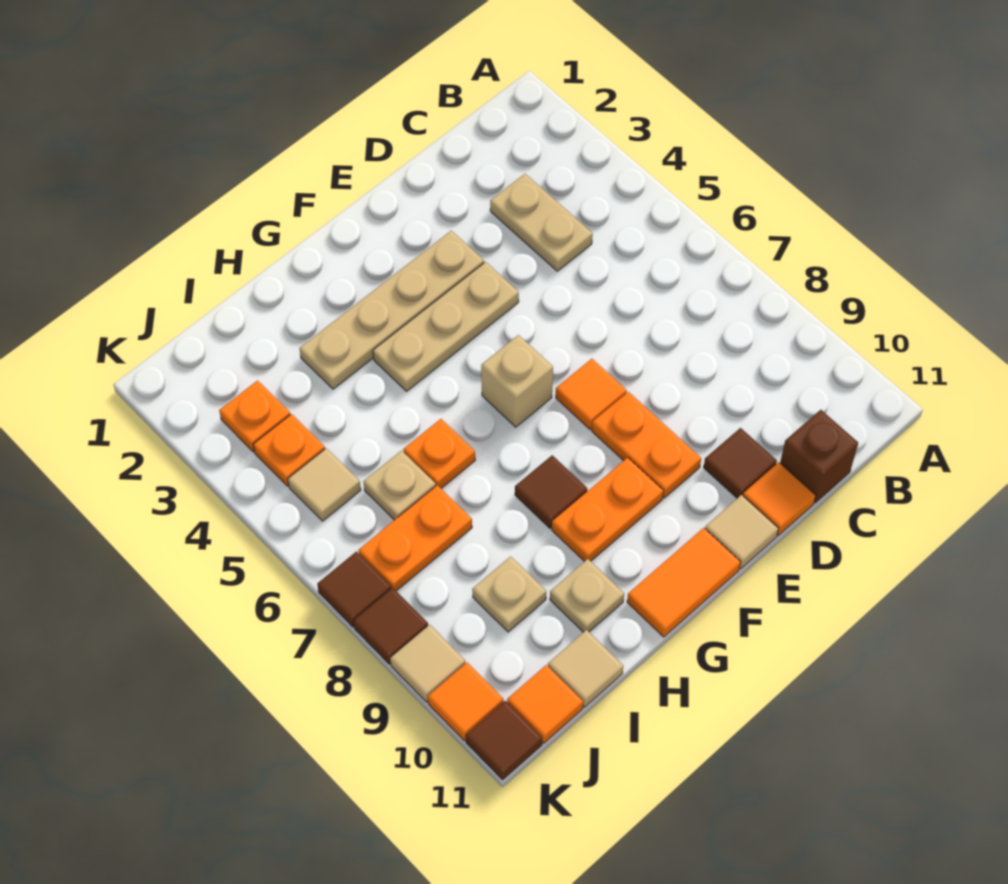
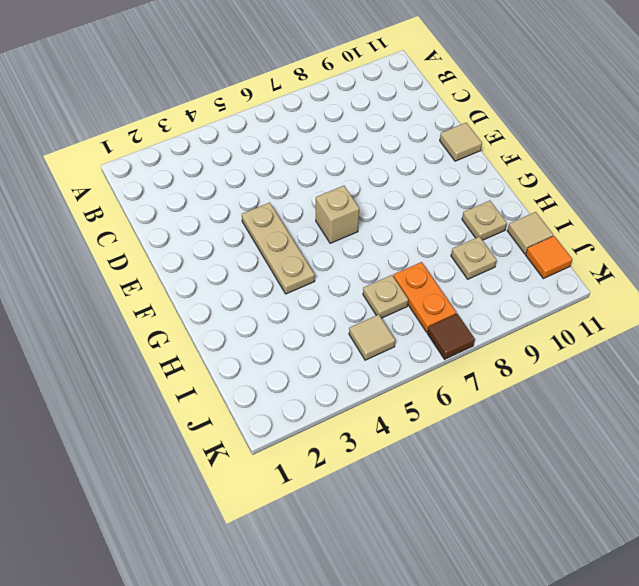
none -> tan plate C3:C4 level 1
none -> brown brick C11 level 1
none -> brown tile D10 level 1

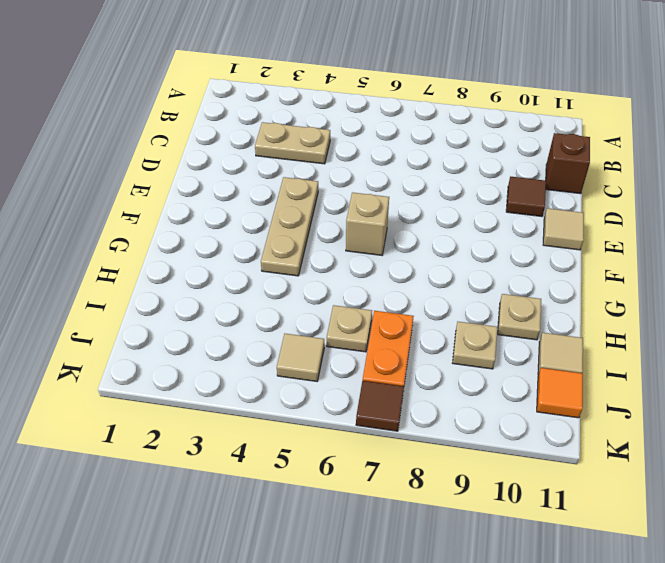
none -> orange tile D11 level 1
none -> tan plate E3:H3 level 1
none -> orange tile E7 level 1

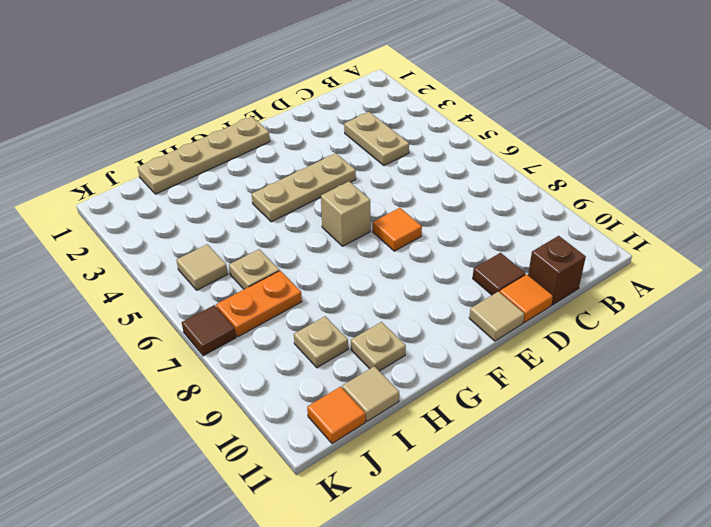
tan plate F1:I1 level 1 -> tan plate E3:H3 level 1
none -> orange plate E8:E9 level 1
none -> orange plate F9:G9 level 1
none -> orange tile F11:G11 level 1

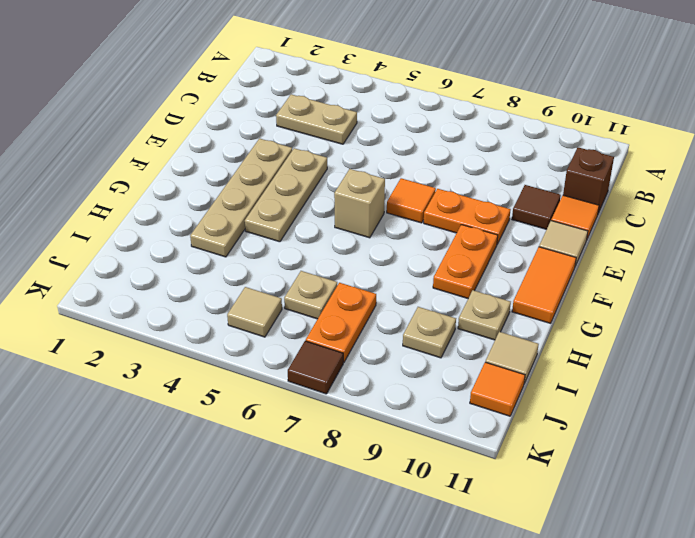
none -> brown tile G8 level 1
none -> orange plate H6 level 1
none -> orange plate J3 level 1

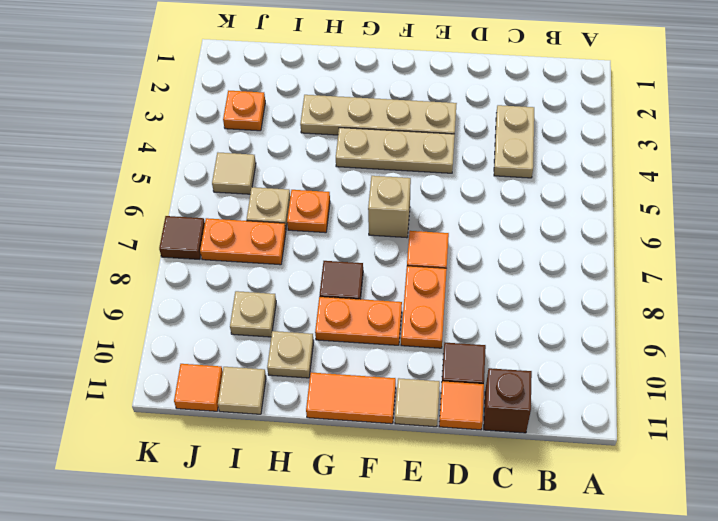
none -> orange plate J4 level 1
none -> brown tile K8 level 1
none -> tan tile K9 level 1

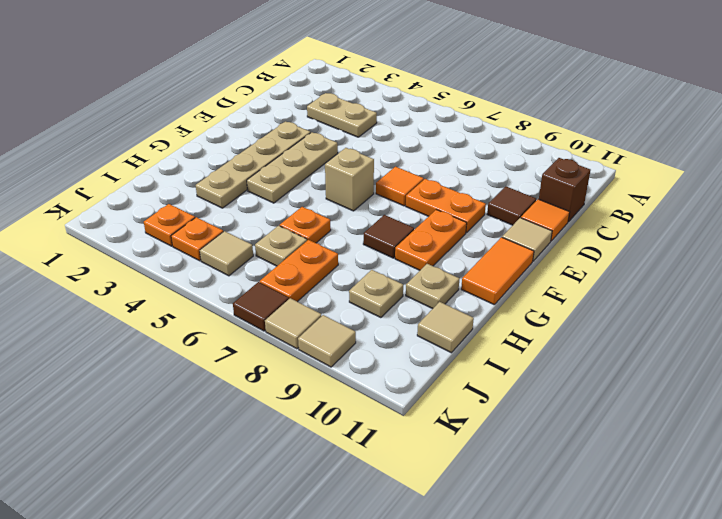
tan tile K8 level 1 -> brown tile K8 level 1
none -> orange tile J11 level 1
none -> orange tile K10 level 1
none -> brown tile K11 level 1

